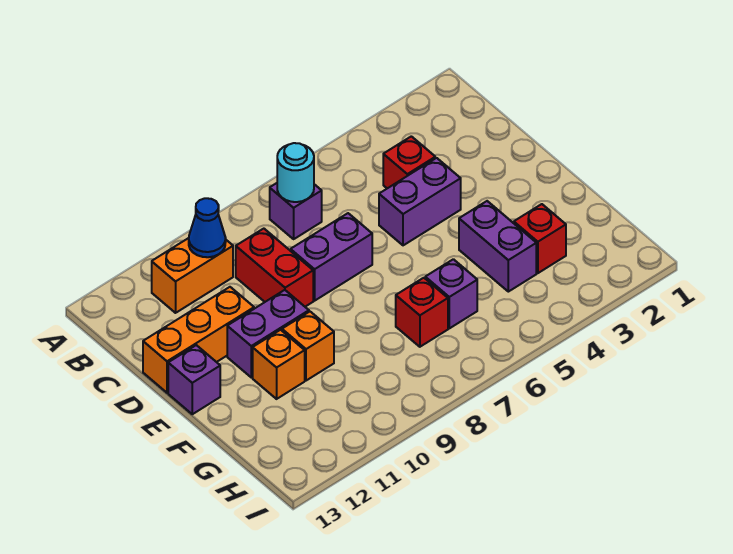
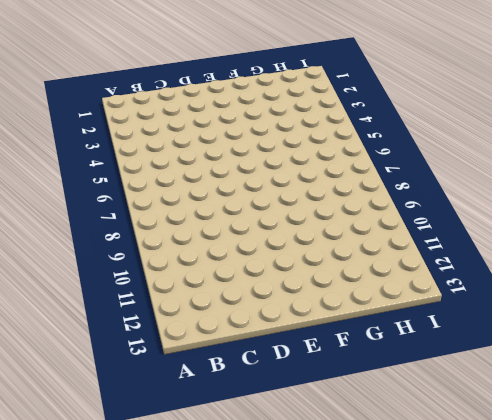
none -> purple brick B7 level 1
none -> orange brick B10:B11 level 1
none -> red brick C4 level 1

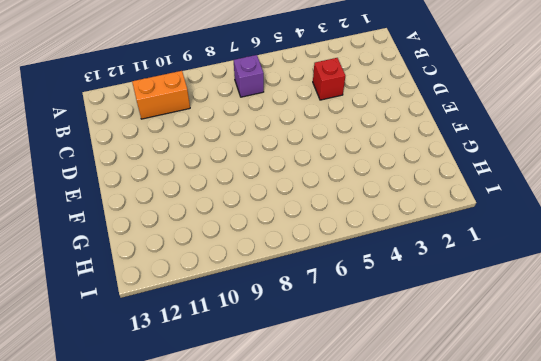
none -> red brick C9:D9 level 1
none -> purple brick D4:D5 level 1
none -> purple brick D7:D8 level 1

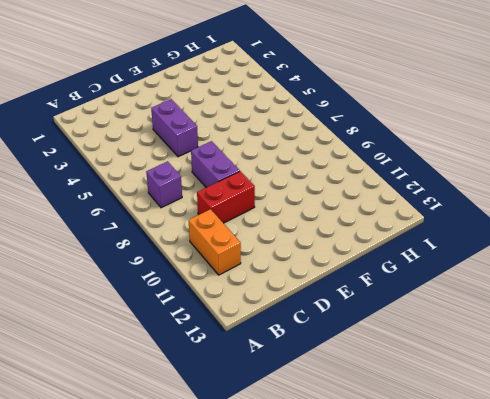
none -> red brick C4 level 1
none -> orange brick D11:D13 level 1
none -> purple brick E10:E11 level 1

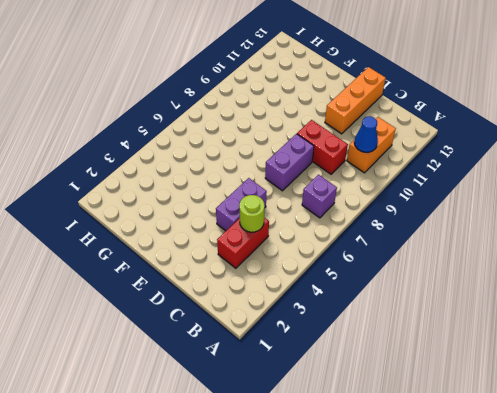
red brick C3:C4 level 1 -> red brick C4 level 1
lime round brick C4 level 2 -> none
none -> purple brick E10:E11 level 1
none -> purple brick E13 level 1
none -> purple brick F4:G4 level 1

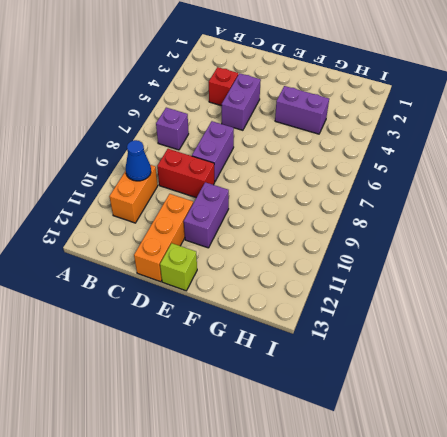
lime brick E13 level 1 -> purple brick E13 level 1
none -> orange brick F10 level 1
none -> orange brick F11 level 1
none -> red brick G3 level 1

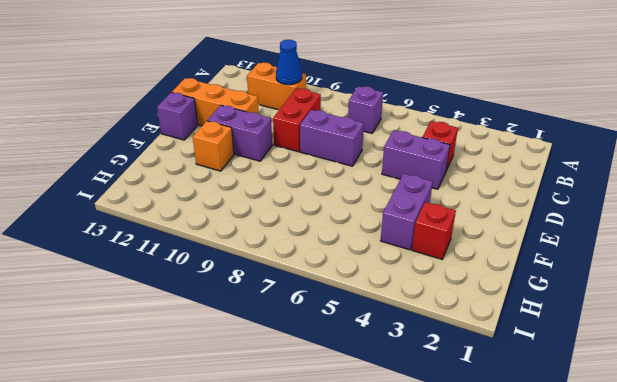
none -> orange brick F10 level 1
none -> purple brick G6 level 1
none -> red brick G7 level 1

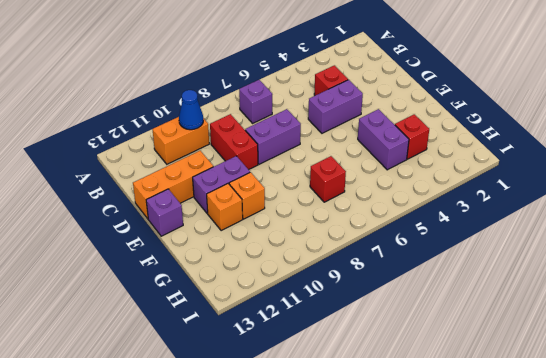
none -> purple brick G6 level 1
none -> cyan round brick B7 level 2

